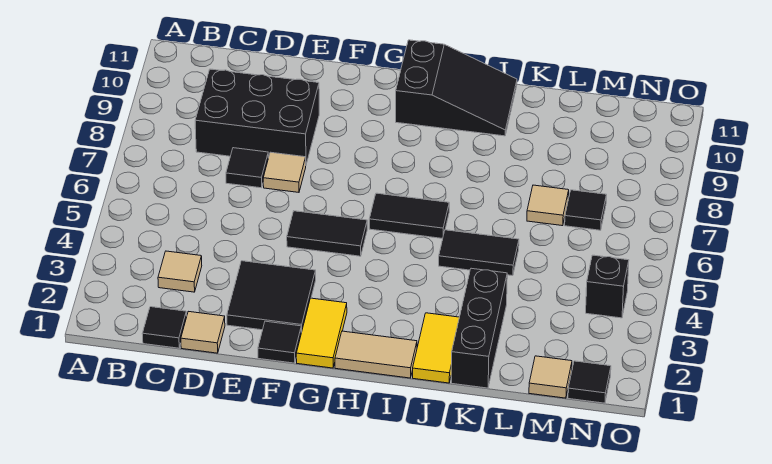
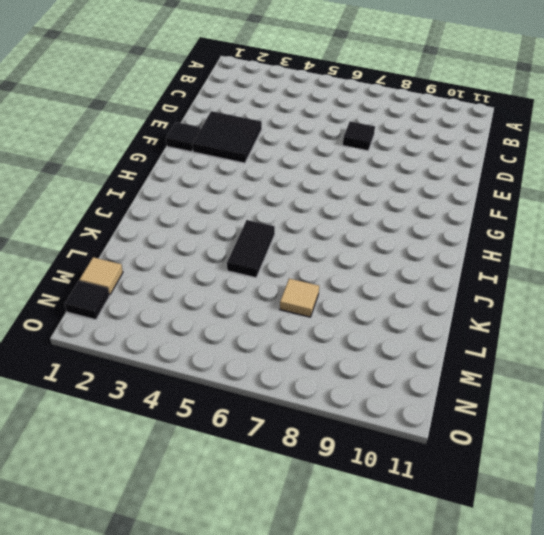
none -> black tile C1 level 1
none -> tan tile C3 level 1
none -> black brick C8:E9 level 1

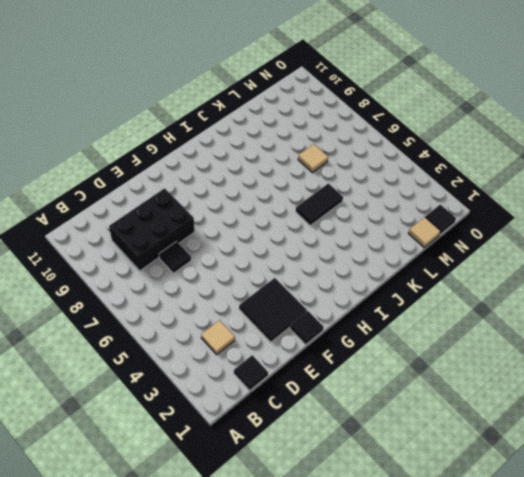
none -> tan tile D1 level 1
none -> tan tile E7 level 1
none -> black tile F5:G5 level 1

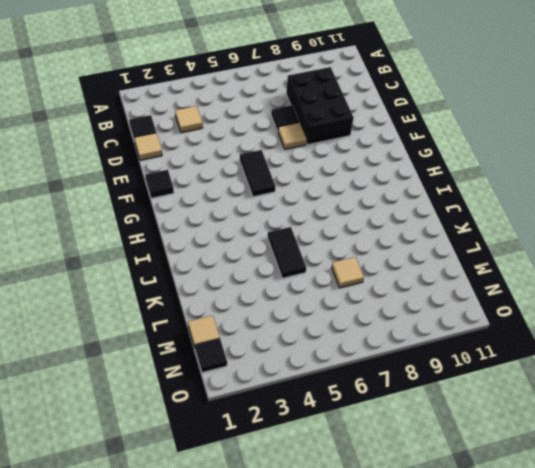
none -> black tile E2:F3 level 1
none -> yellow tile G1:G2 level 1
none -> tan tile H1:I1 level 1

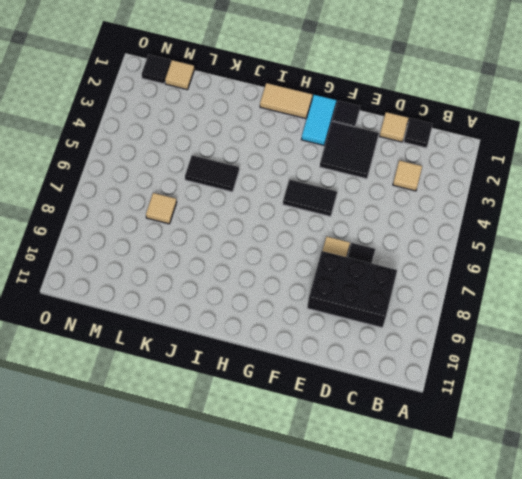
cyan tile G1:G2 level 1 -> yellow tile G1:G2 level 1
none -> black tile H6:I6 level 1
none -> black slope H10:J11 level 1 top H
none -> yellow tile J1:J2 level 1

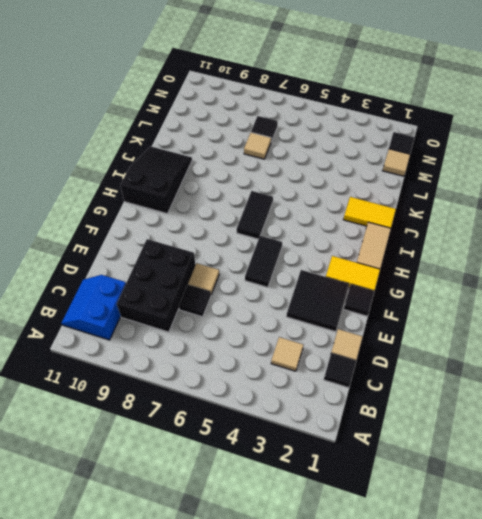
blue slope B10:C11 level 1 top 10 -> none
none -> black tile J5:K5 level 1
none -> black brick K1:K3 level 1
none -> black brick N4 level 1

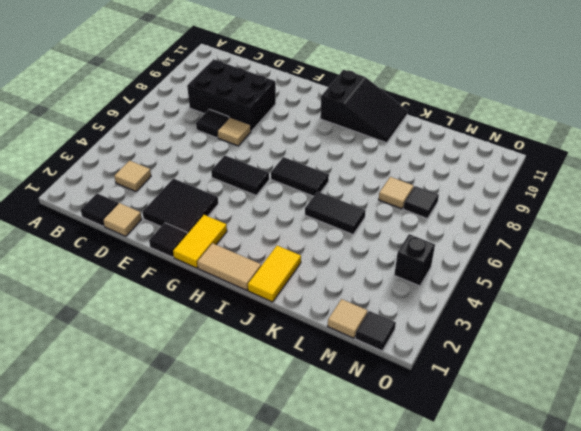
none -> black brick K1:K3 level 1

